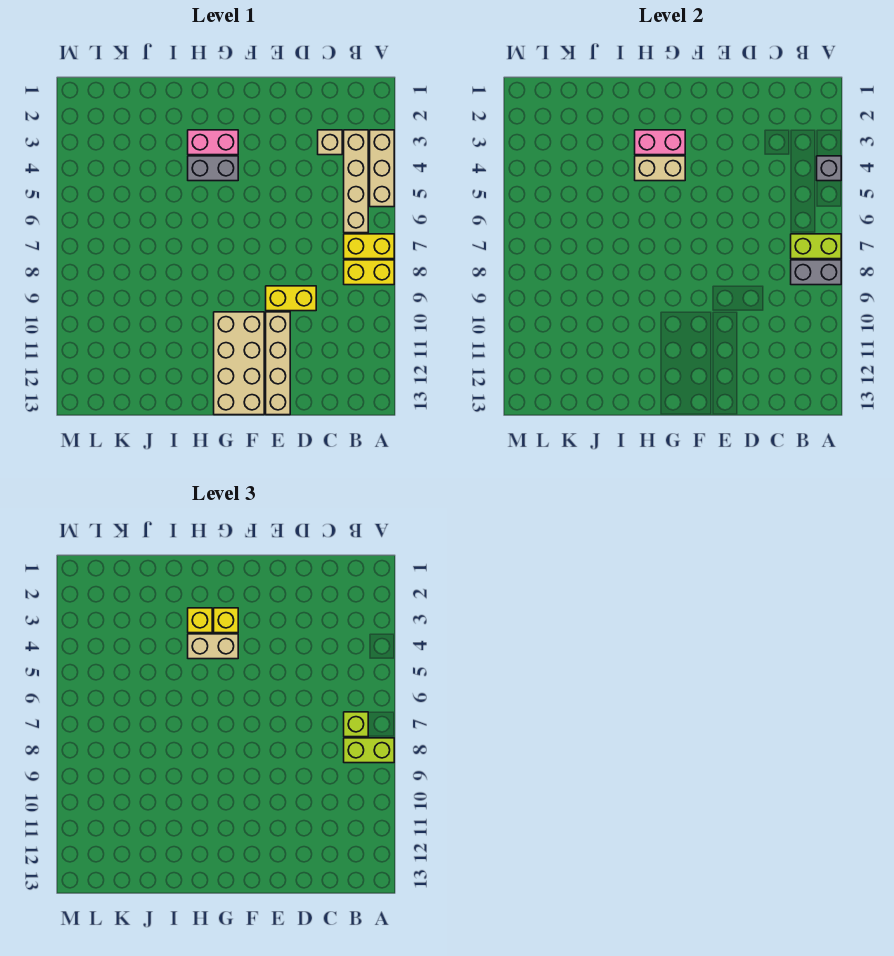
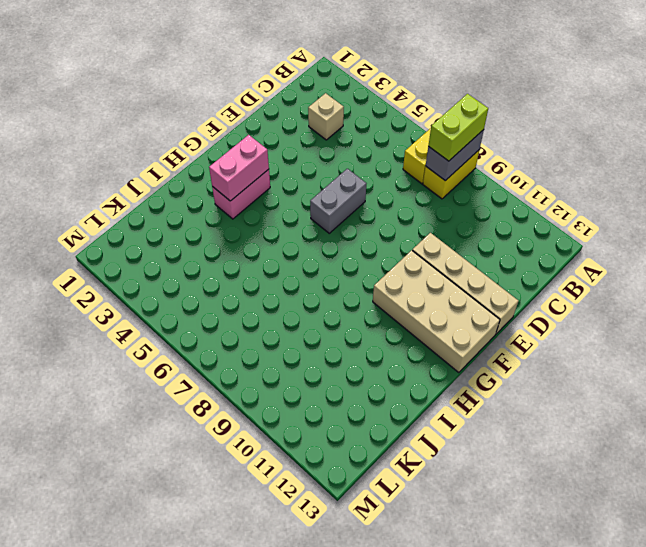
grey brick E6:F6 level 1 -> grey brick G4:H4 level 1
none -> tan brick A3:A5 level 1
none -> tan brick B3:B6 level 1
none -> yellow brick D9:E9 level 1

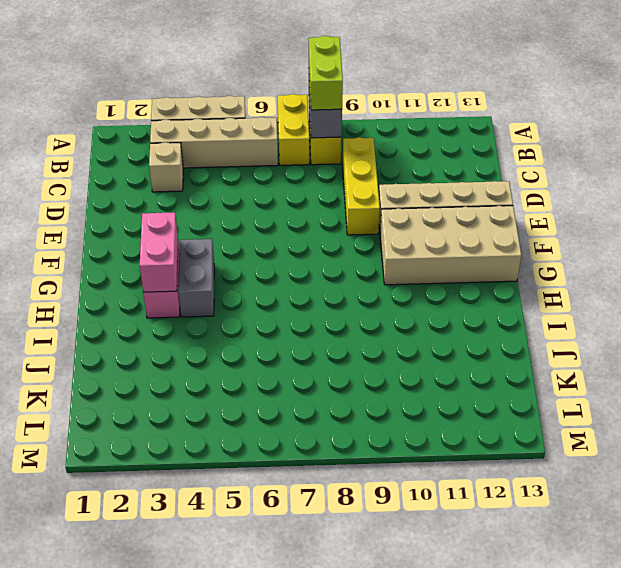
yellow brick C9:E9 level 1 -> yellow brick D9:E9 level 1
none -> grey brick A4 level 2
none -> lime brick A7:B7 level 2
none -> tan brick G4:H4 level 2

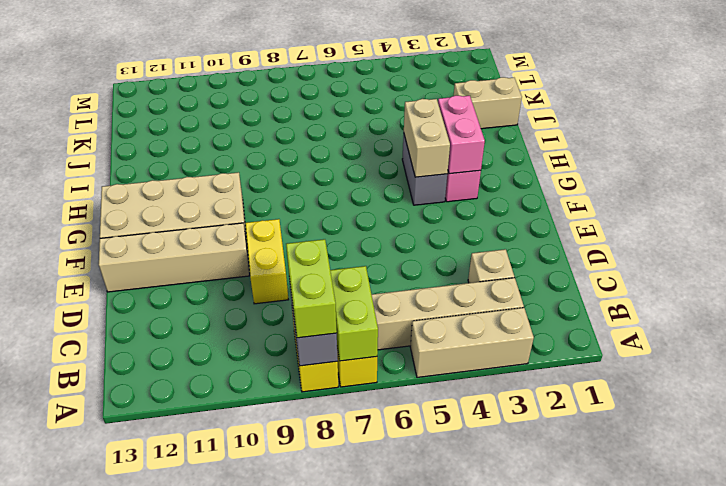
tan brick J1:J2 level 1 -> tan brick G4:H4 level 3
none -> grey brick A4 level 2
none -> lime brick B7 level 3
none -> yellow brick G3 level 3

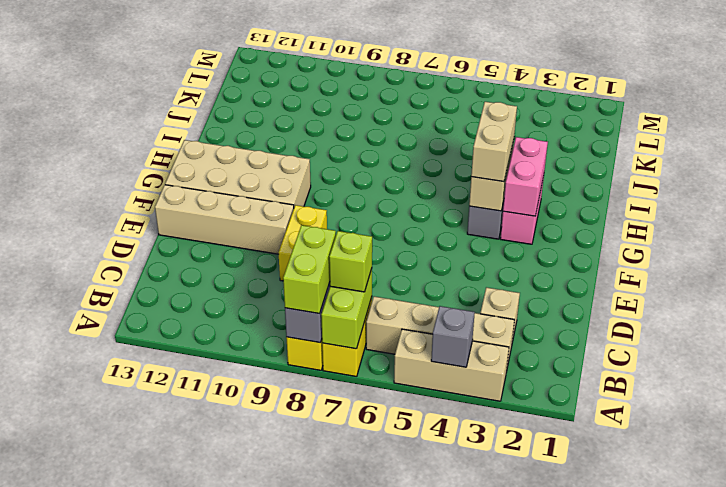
none -> yellow brick G3 level 3
none -> yellow brick H3 level 3

